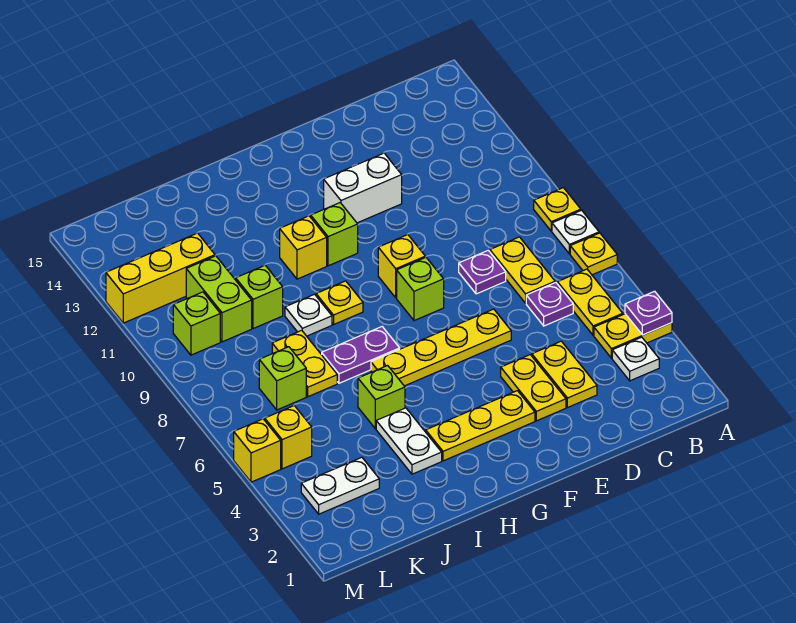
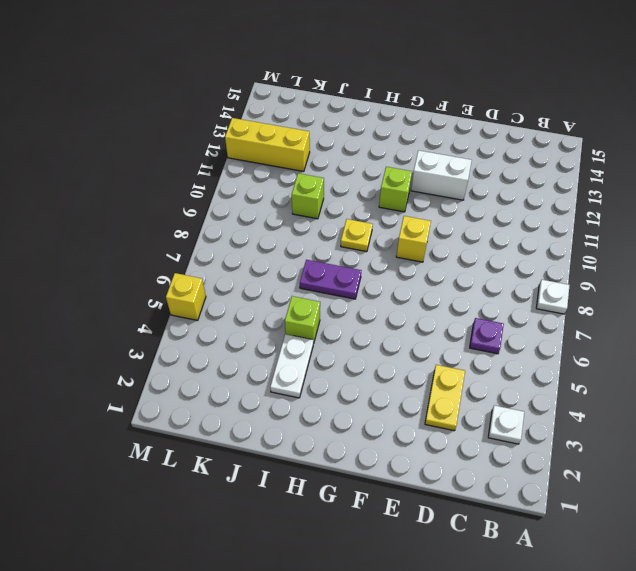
none -> yellow plate A4:B4 level 1
none -> yellow plate A7 level 1
none -> yellow plate A9 level 1
none -> yellow plate B5:B6 level 1

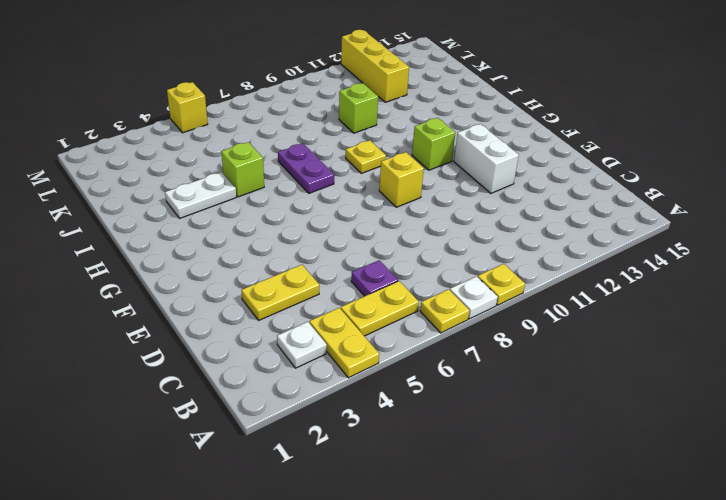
none -> yellow plate C7:C8 level 1
none -> purple plate D8 level 1
none -> yellow plate E3:E4 level 1
none -> yellow plate E6:H6 level 1

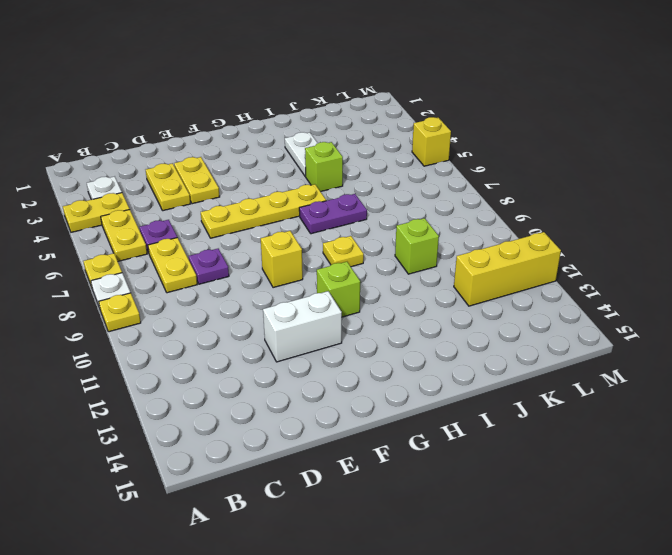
none -> yellow plate F3:H3 level 1
none -> lime brick F8 level 1
none -> yellow brick H11 level 1
none -> white plate I9 level 1

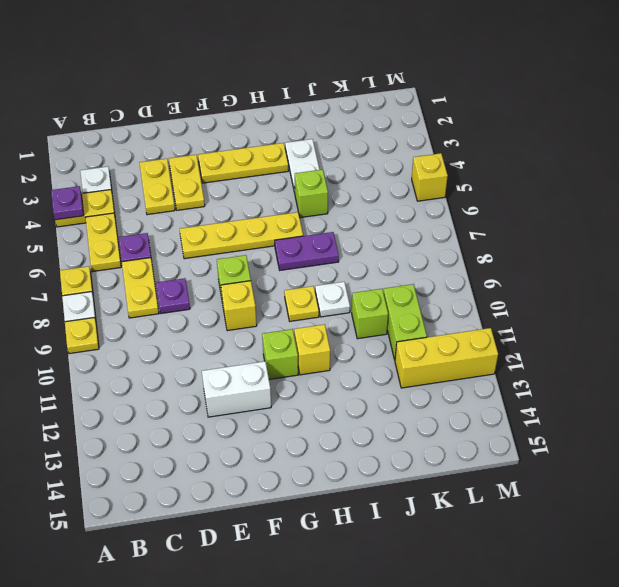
none -> yellow plate J7:J8 level 1
none -> white plate K3:L3 level 1
none -> lime brick K7 level 1
none -> yellow brick L5 level 1

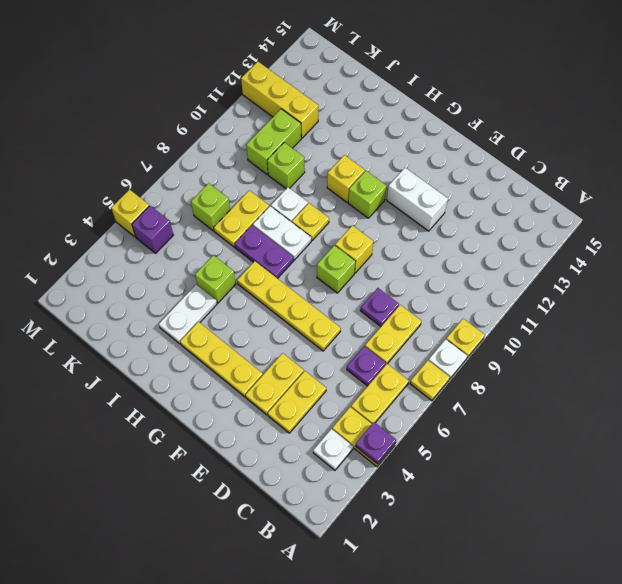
white plate H8:I8 level 1 -> white plate K3:L3 level 1
purple brick L5 level 1 -> yellow brick L5 level 1
none -> lime brick L10 level 1

